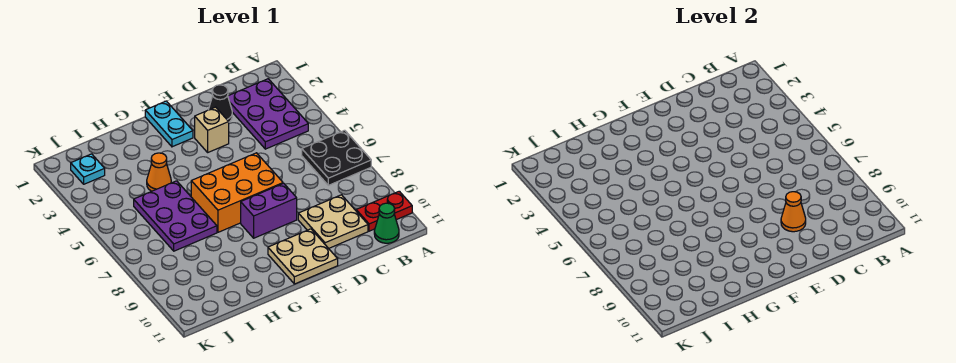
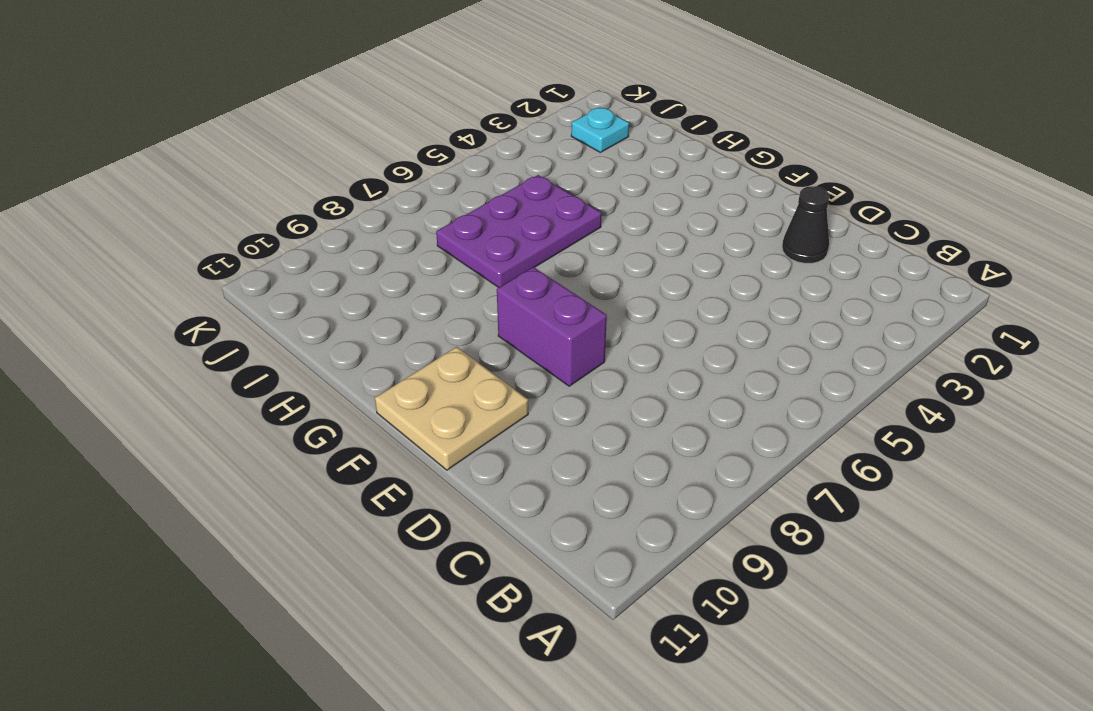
none -> black plate A6:B7 level 1
none -> red plate A10:B10 level 1
none -> purple plate B2:C4 level 1

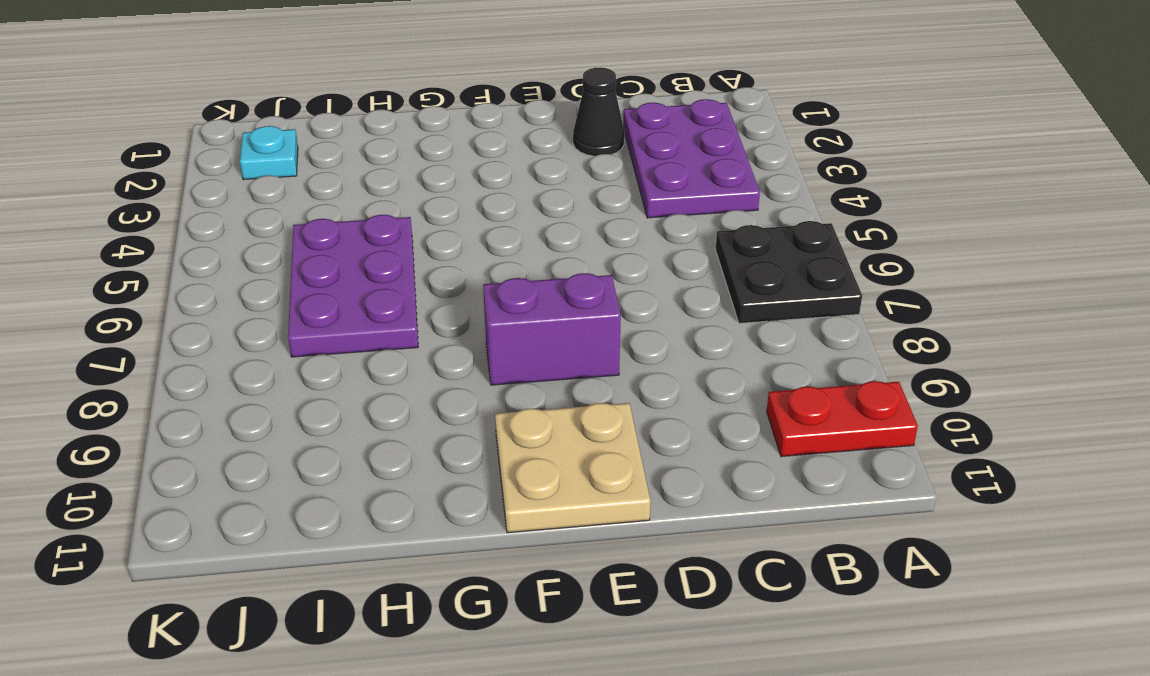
none -> green cone B11 level 1
none -> tan plate C9:D10 level 1
none -> tan brick E3 level 1

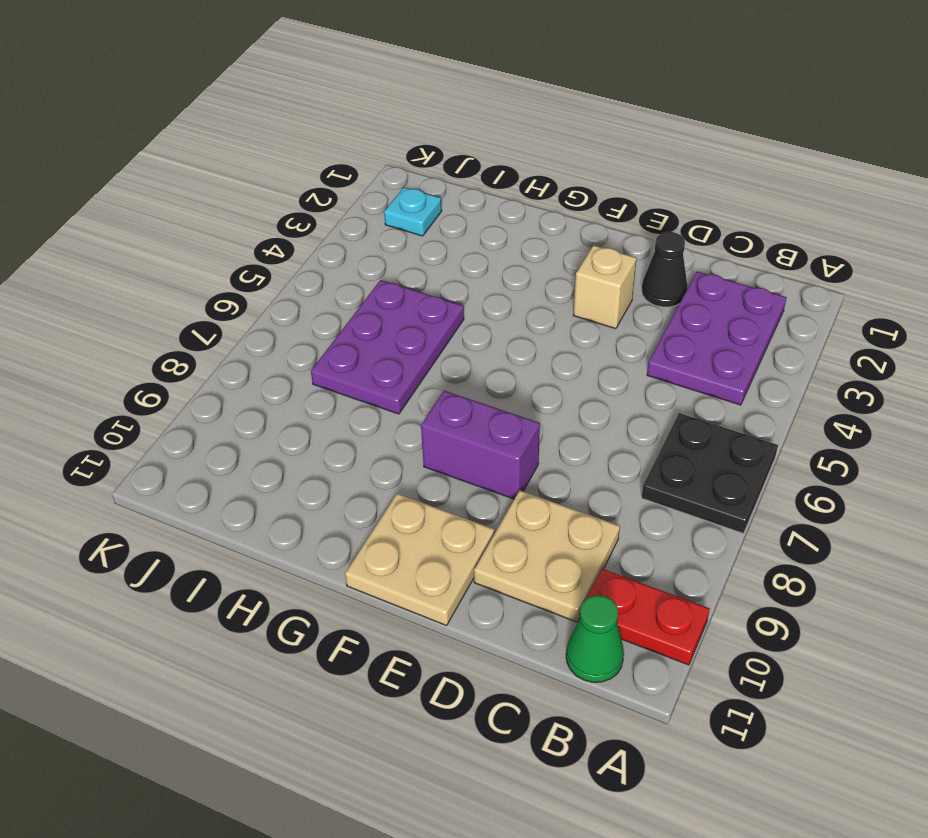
none -> orange brick E6:G7 level 1
none -> cyan plate F1:F2 level 1
none -> orange cone H4 level 1

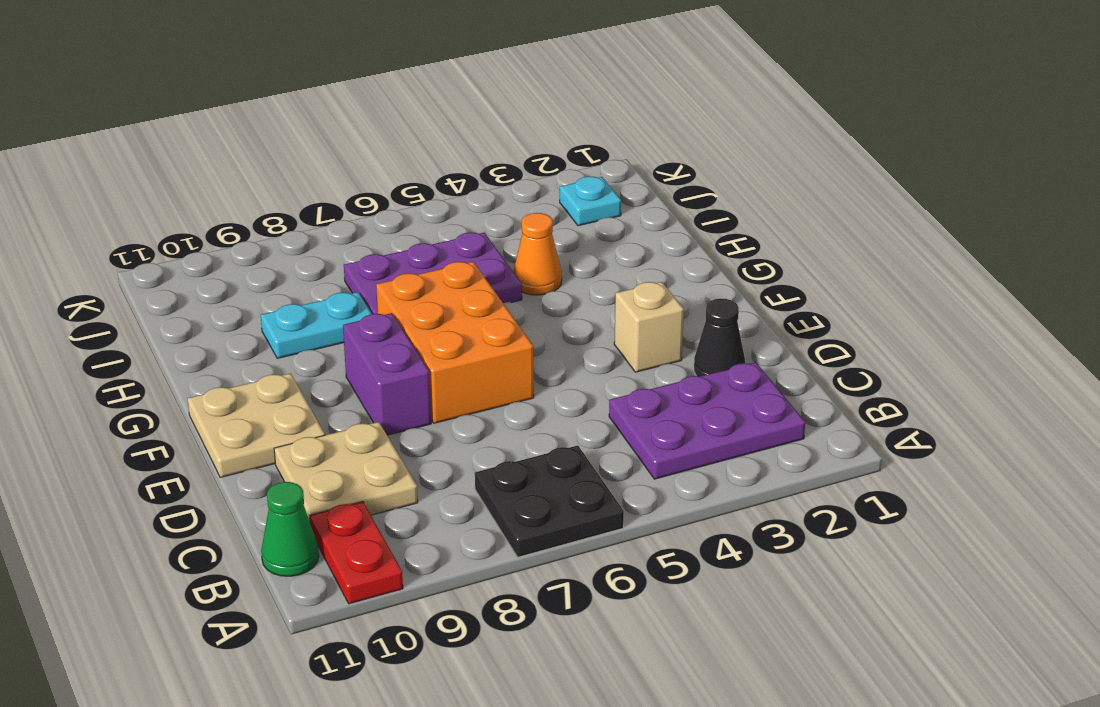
cyan plate H8:H9 level 1 -> cyan plate F1:F2 level 1
none -> orange cone D9 level 2

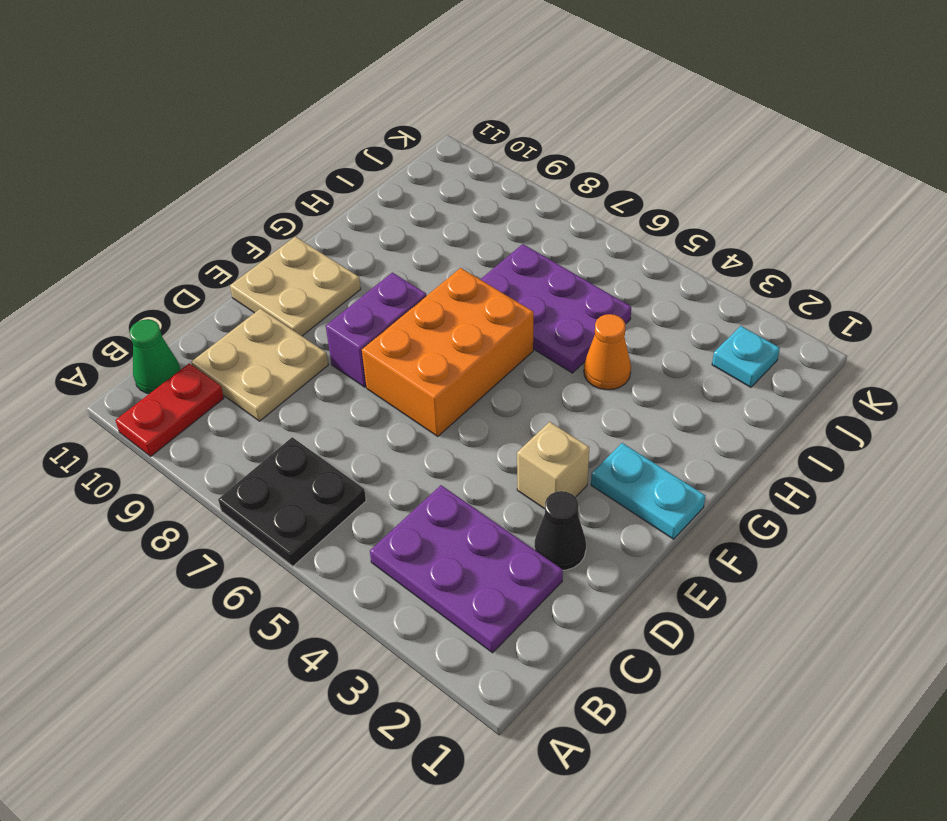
none -> orange cone D9 level 2

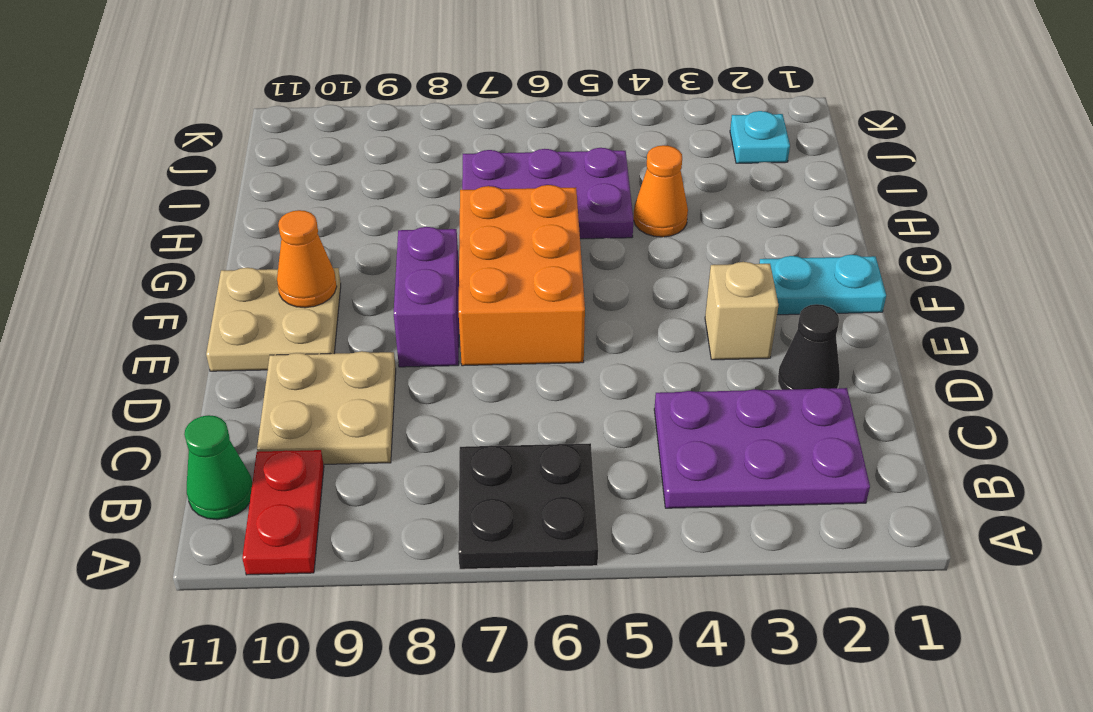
orange cone F10 level 2 -> orange cone D9 level 2

